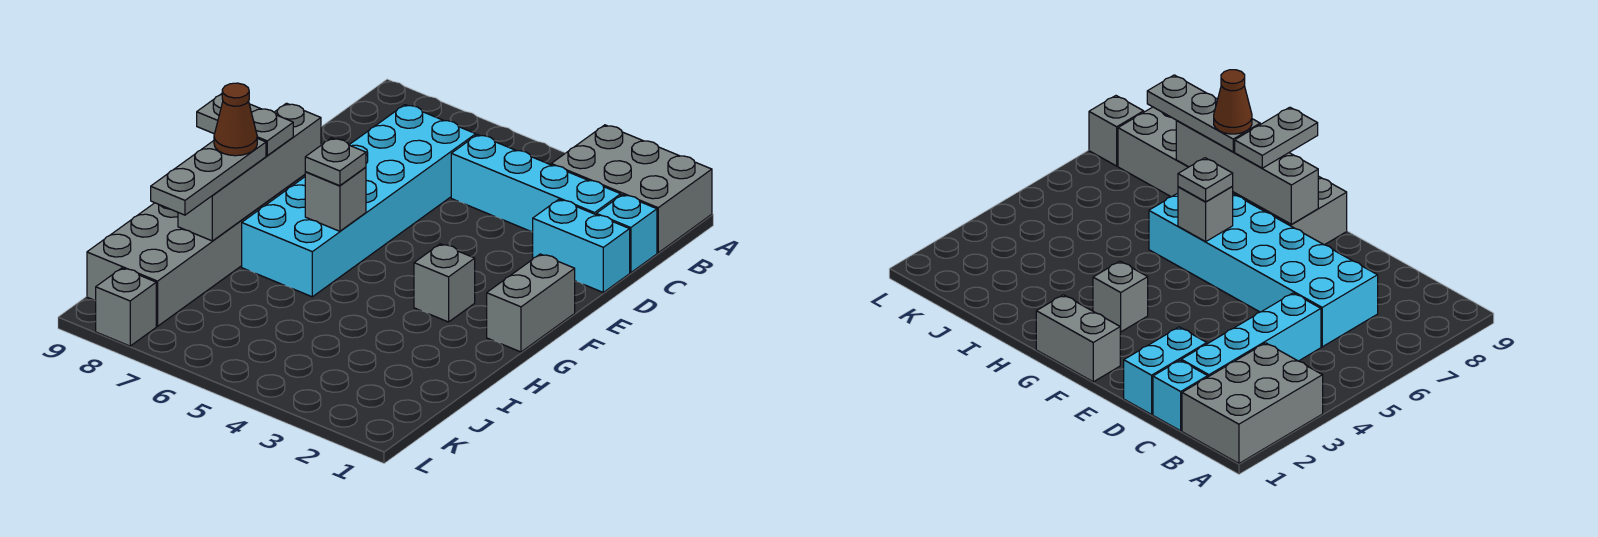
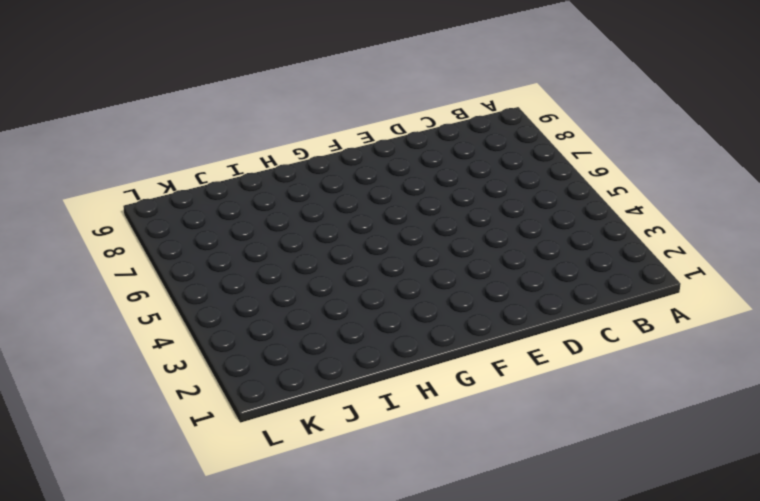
none -> grey brick A1:B3 level 1
none -> cyan brick C1 level 1
none -> cyan brick C2:C5 level 1

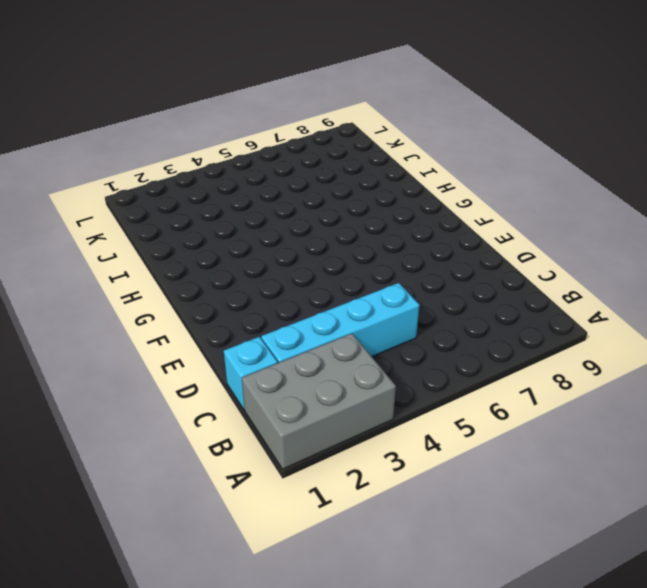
none -> cyan brick C6:H7 level 1
none -> cyan brick D1:D2 level 1
none -> grey brick F1:G1 level 1

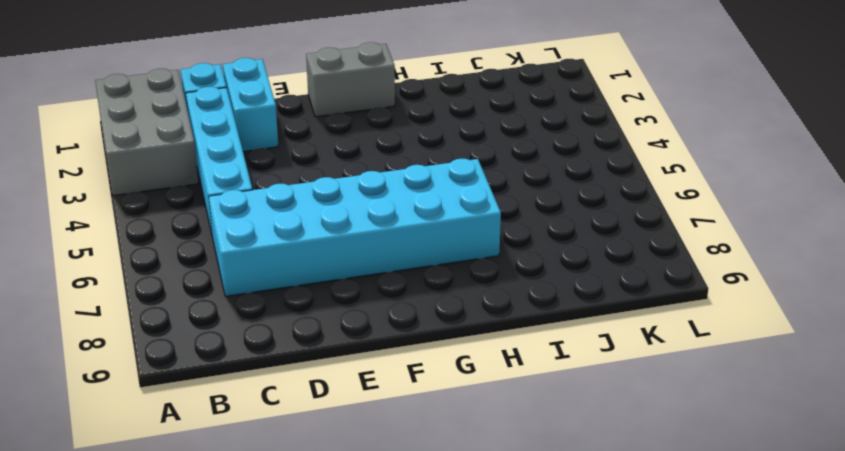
none -> grey brick F8:K9 level 1
none -> grey brick G3 level 1
none -> grey brick L8 level 1

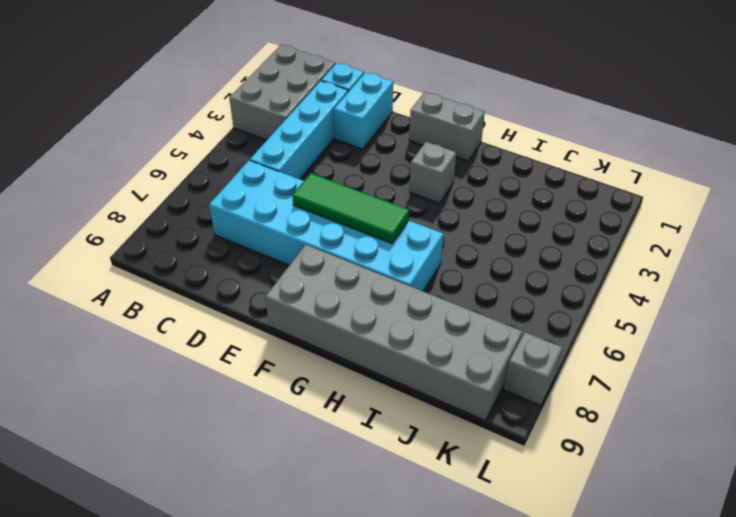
green tile E6:G6 level 2 -> grey brick G6 level 2
none -> grey brick F8:I8 level 2
none -> grey plate G6 level 3
none -> grey plate G8:G9 level 3

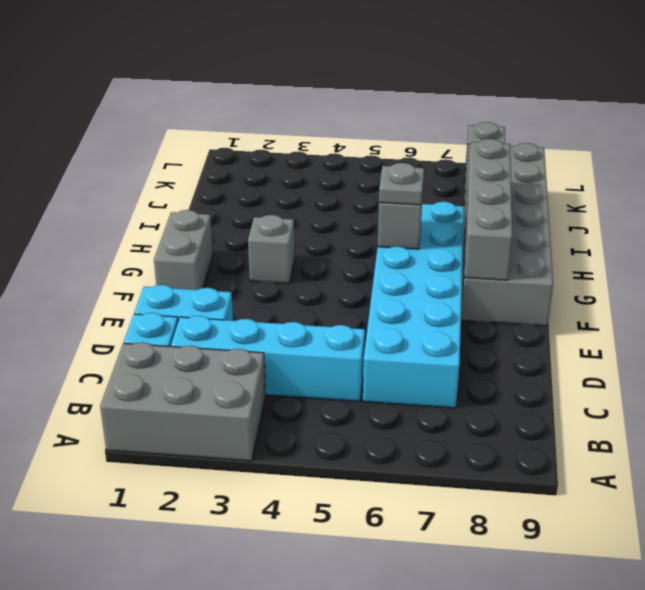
none -> grey plate G8:G9 level 3
none -> grey plate H8:J8 level 3
none -> brown cone H8 level 4

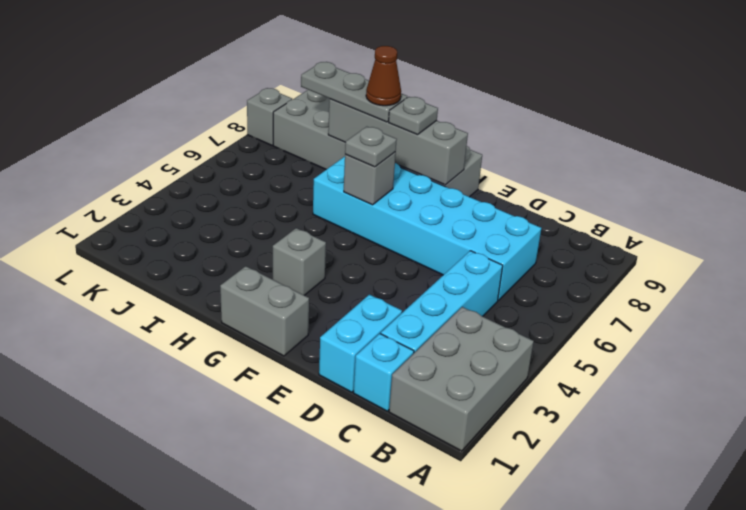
grey plate G8 level 3 -> grey plate G8:G9 level 3

